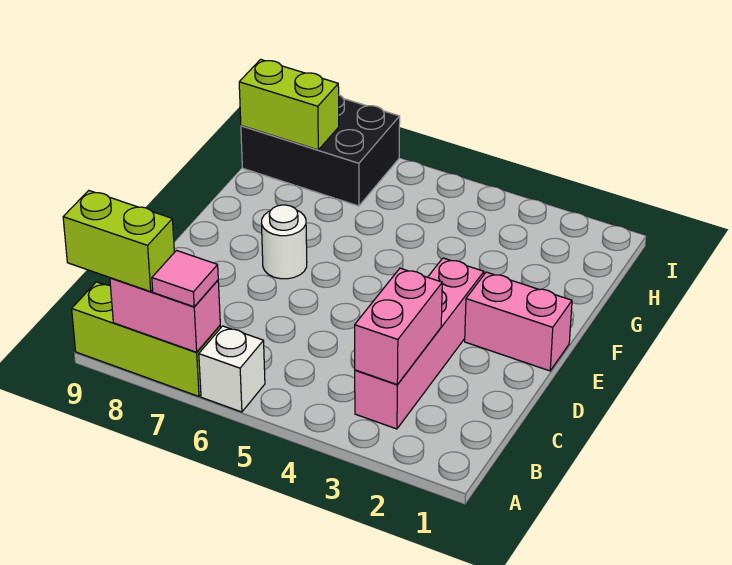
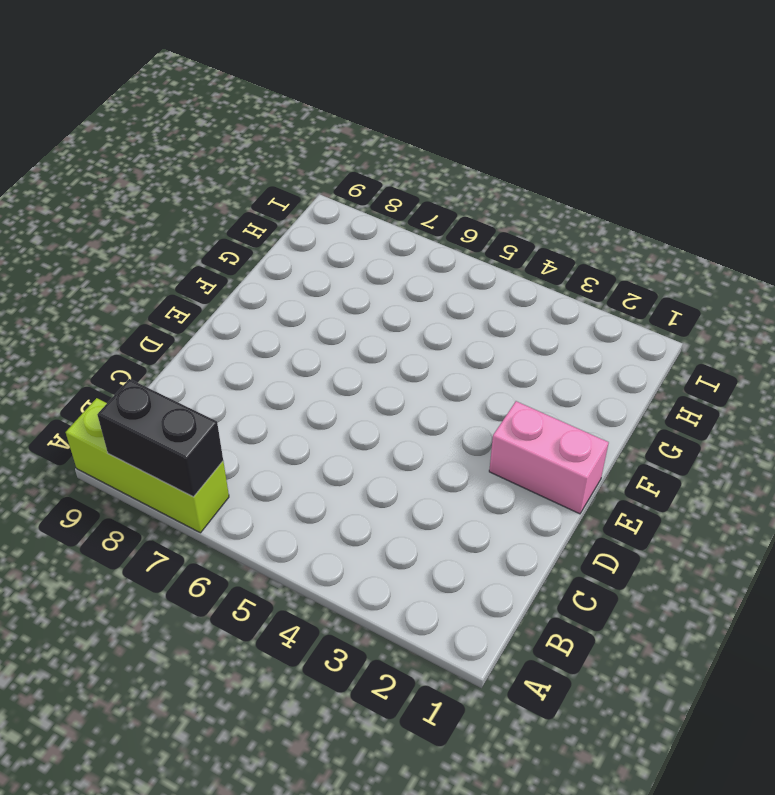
black brick A7:A8 level 2 -> pink brick A7:A8 level 2
none -> white brick A6 level 1
none -> pink brick B3:E3 level 1

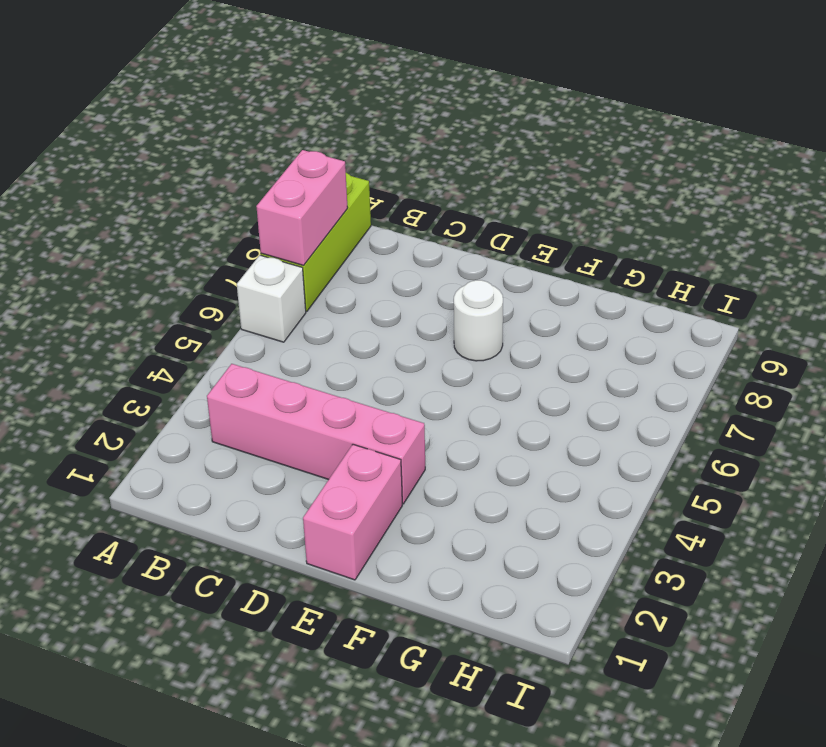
none -> black brick H7:I9 level 1
none -> pink brick B3:C3 level 2

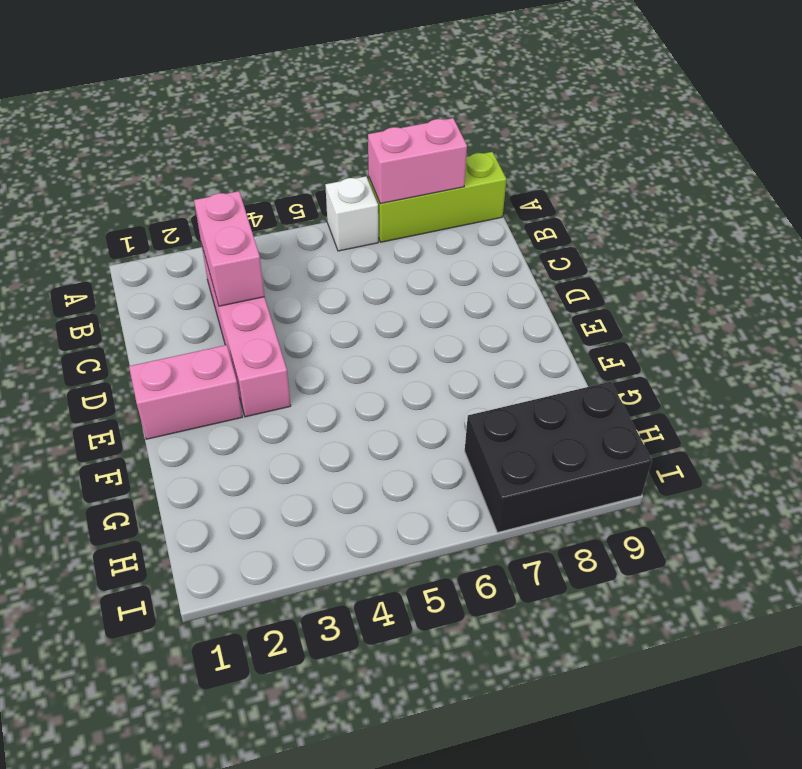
none -> white round brick E7 level 1
none -> lime brick H8:H9 level 2

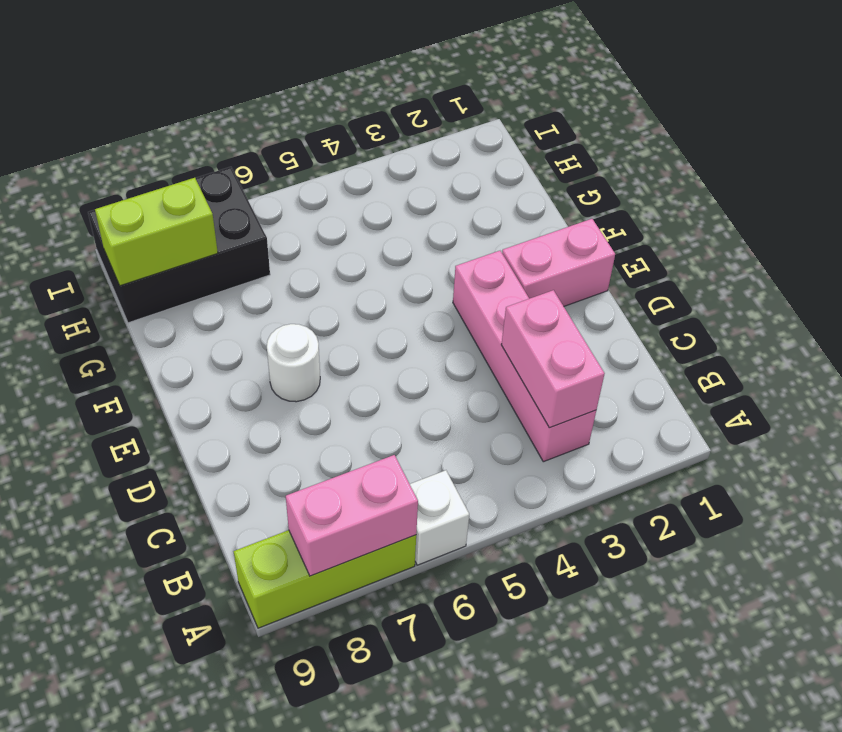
none -> pink tile A7 level 3
none -> lime brick A8:A9 level 3

